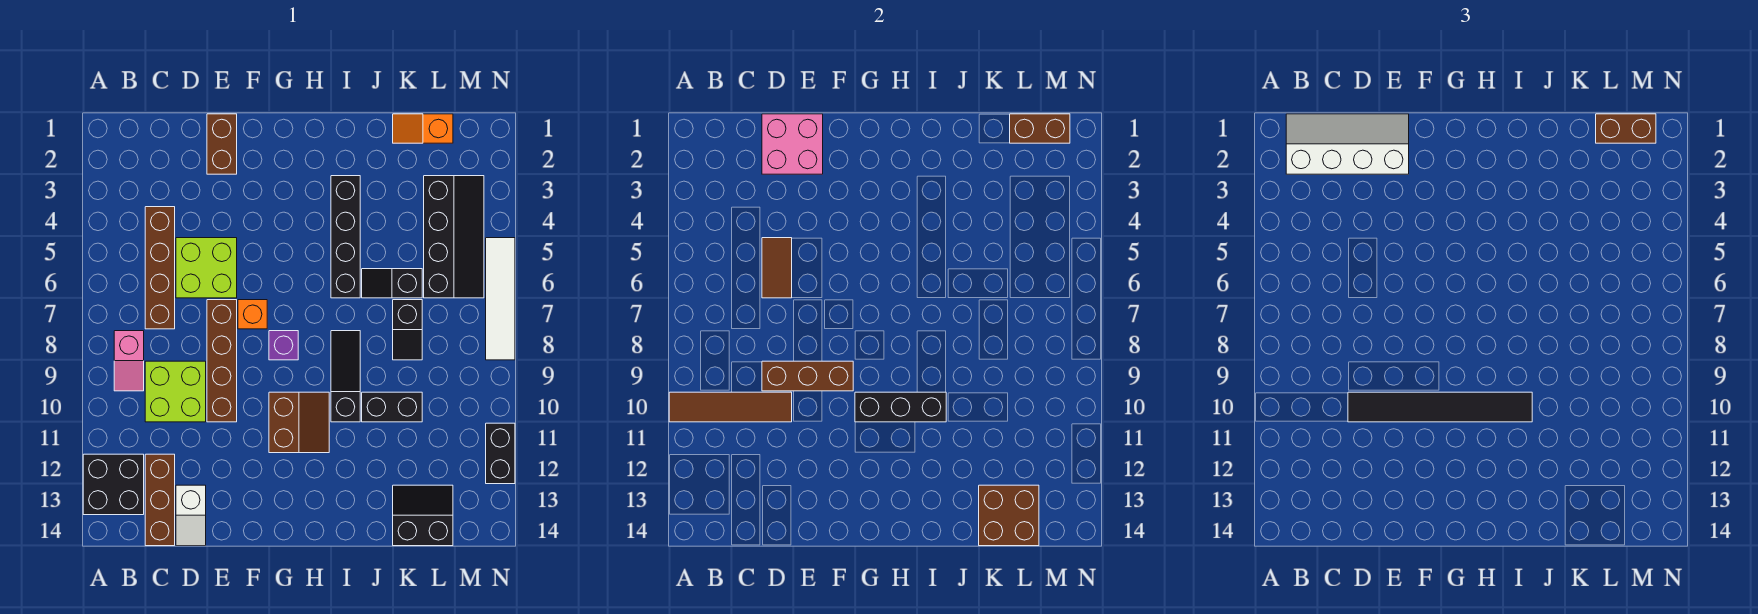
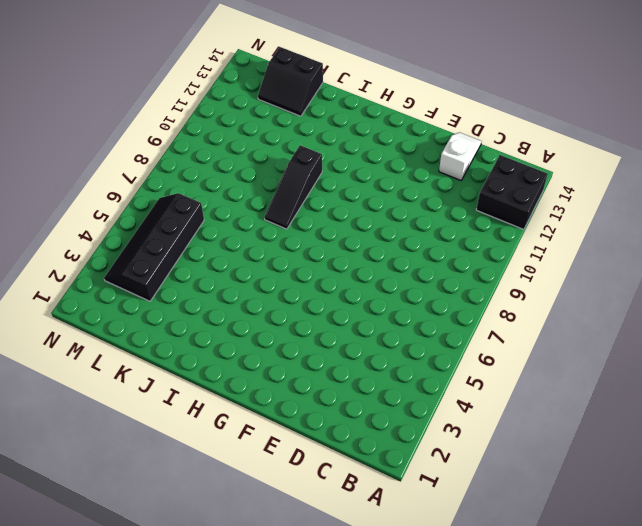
none -> pink slope B8:B9 level 1 top 8
none -> brown brick C4:C7 level 1
none -> lime brick C9:D10 level 1
none -> brown brick C12:C14 level 1

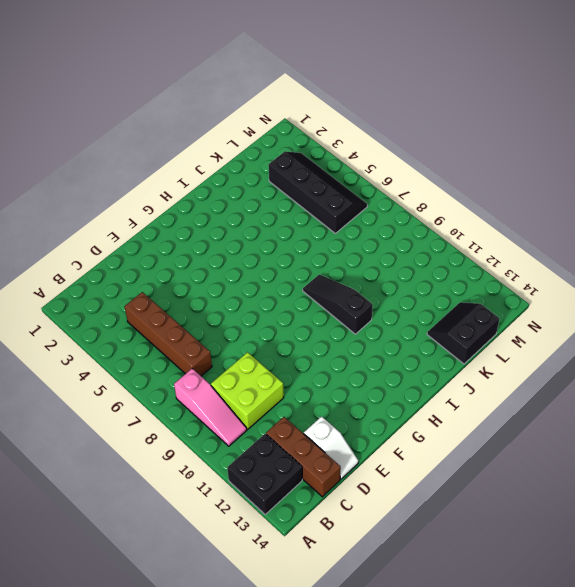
pink slope B8:B10 level 1 top 8 -> pink slope B8:B9 level 1 top 8
none -> lime brick D5:E6 level 1
none -> brown brick E1:E2 level 1
none -> brown brick E7:E10 level 1
none -> orange brick F7 level 1

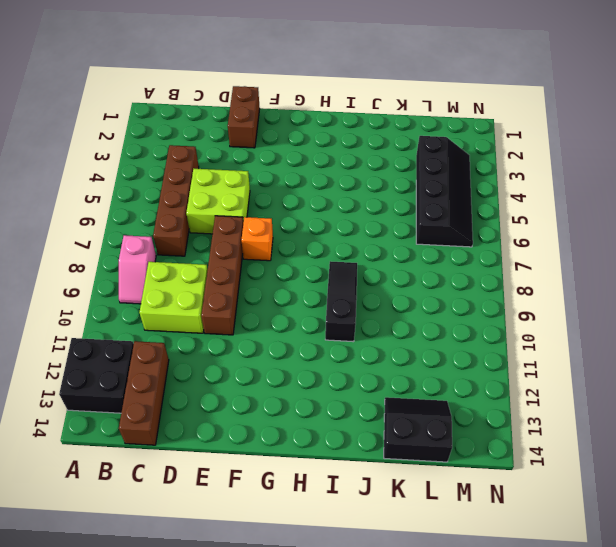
none -> white slope D13:D14 level 1 top 13
none -> purple brick G8 level 1
none -> brown slope G10:H11 level 1 top G
none -> black brick I3:I6 level 1

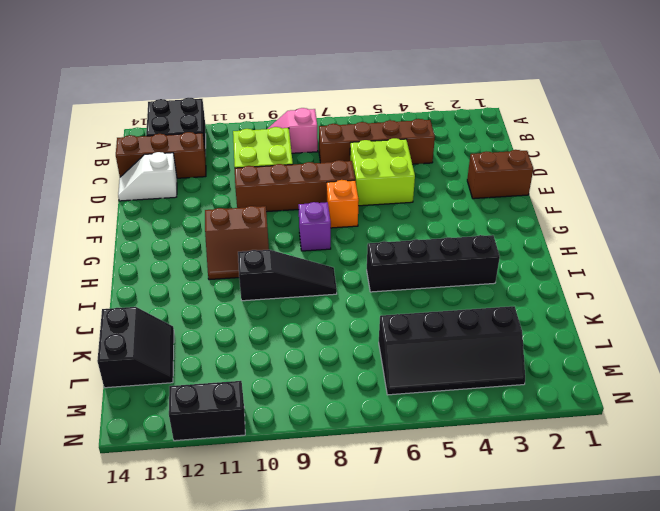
none -> black slope J6:K6 level 1 top K
none -> black brick J10:K10 level 1
none -> orange slope K1:L1 level 1 top L
none -> black slope K7:K8 level 1 top 7

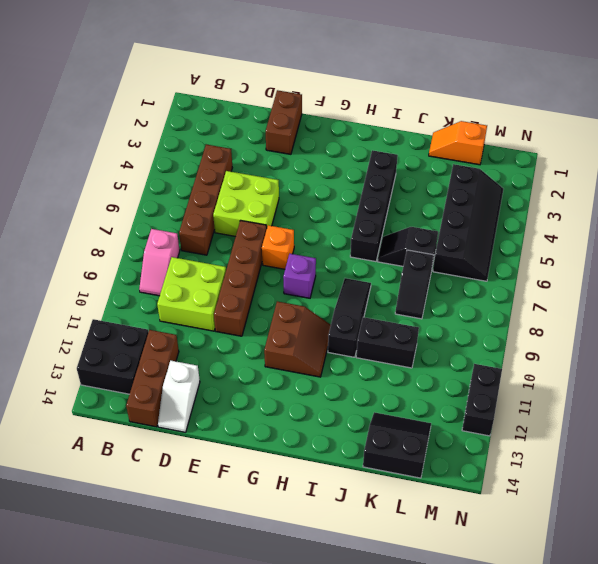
none -> white tile N5:N8 level 1
none -> brown tile A10:D10 level 2
none -> pink brick D1:E2 level 2
none -> brown tile D5:D6 level 2

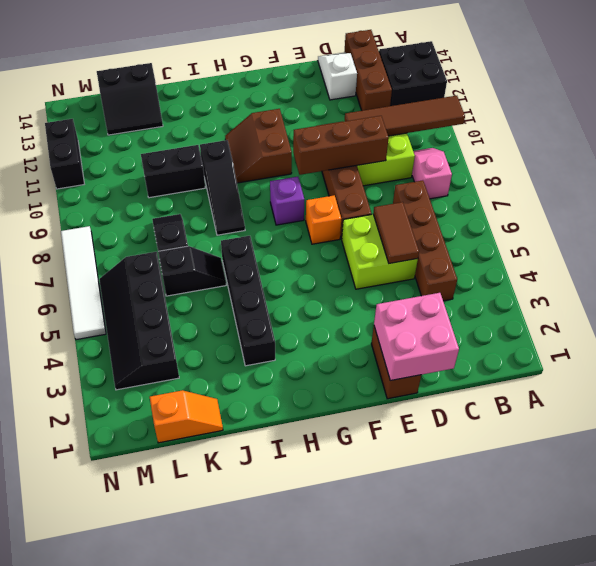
none -> black brick G10:I10 level 2
none -> brown brick K13:L14 level 2
none -> brown brick L1:M1 level 2
none -> white slope B1:E2 level 3 top 2

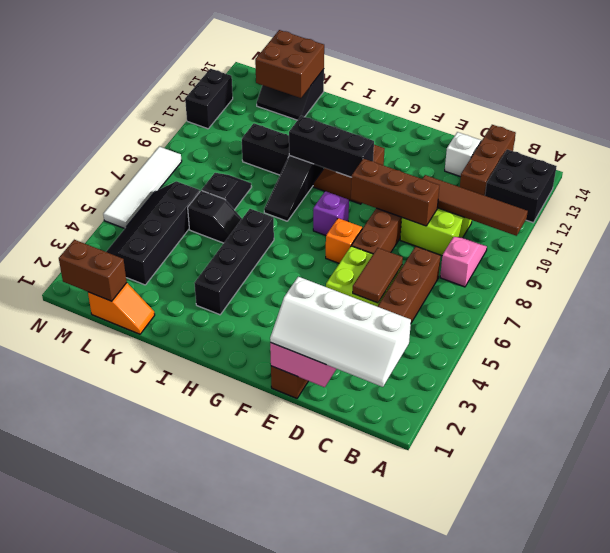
none -> black tile D10:I10 level 3
none -> brown brick L1:M1 level 3

